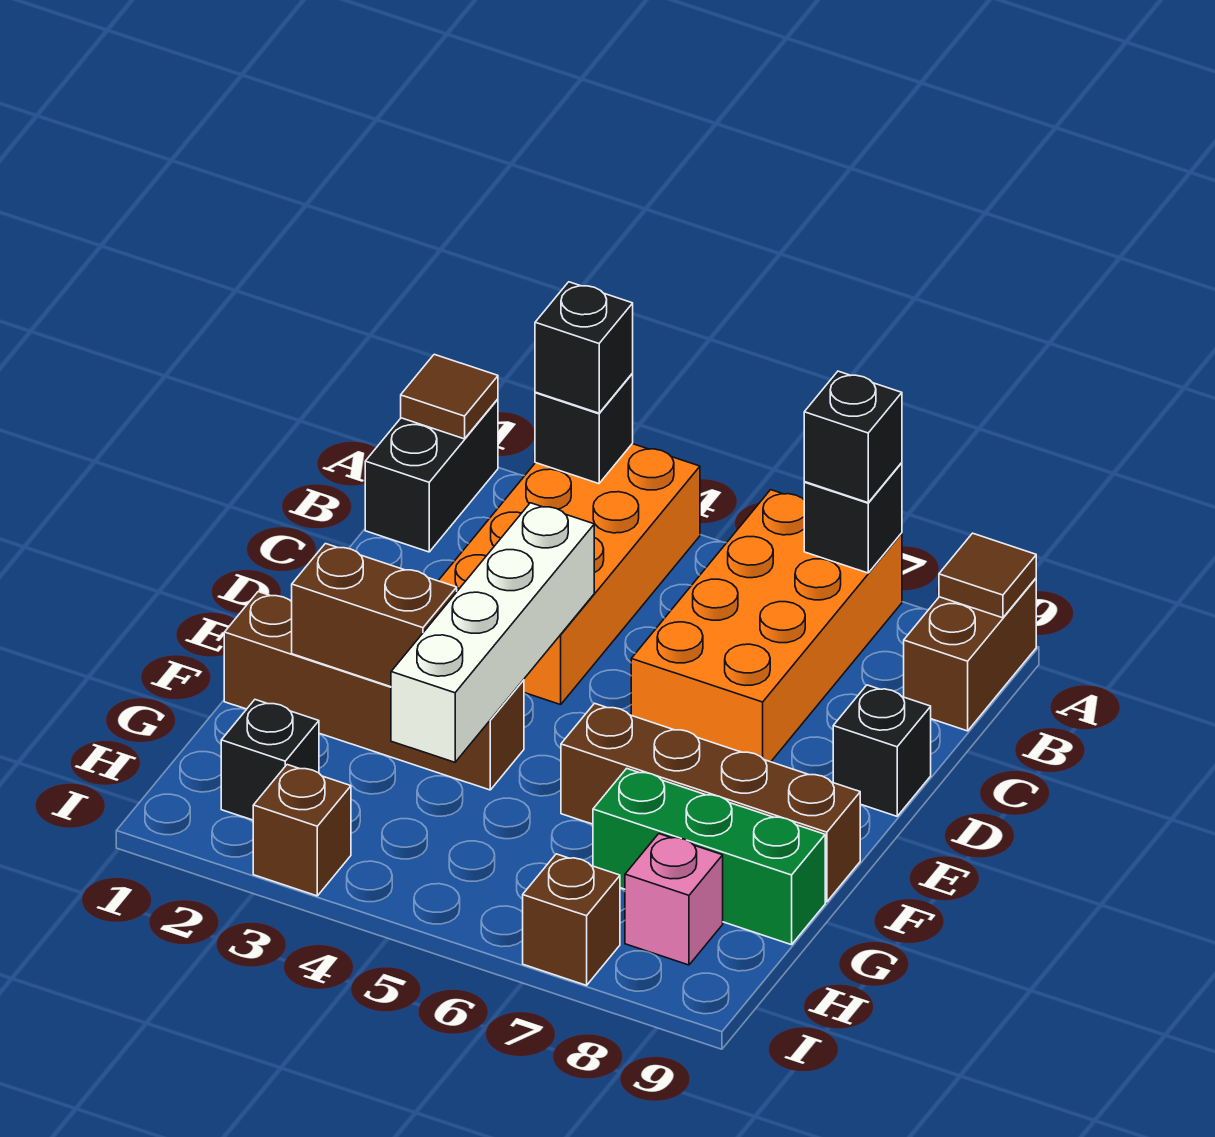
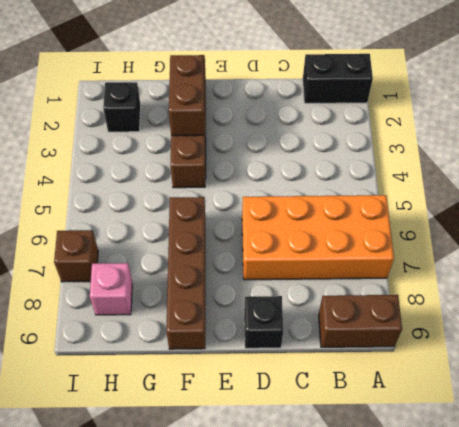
none -> orange brick A3:D4 level 1
none -> green brick G7:G9 level 1
none -> brown brick I3 level 1

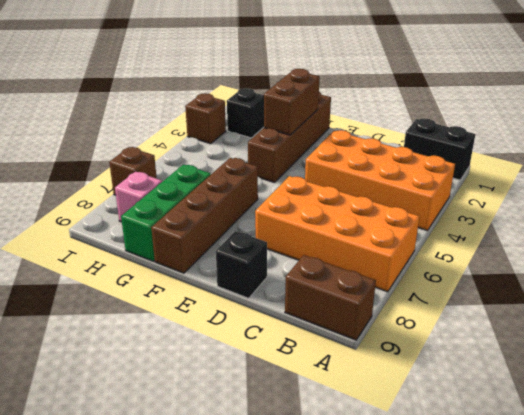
none -> brown tile A1 level 2
none -> black brick A3 level 2
none -> black brick A7 level 2

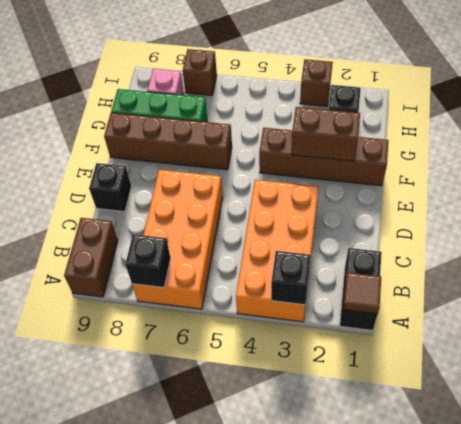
none -> brown tile A9 level 2
none -> white brick D4:G4 level 2
none -> black brick A3 level 3

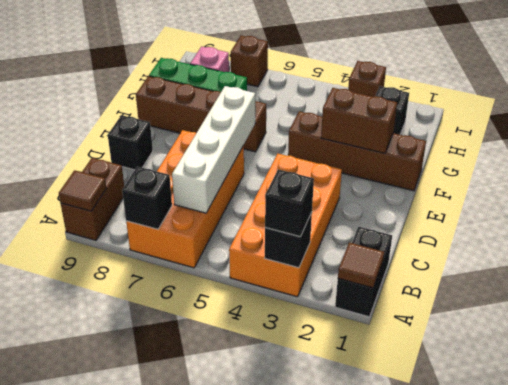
white brick B6:E6 level 2 -> white brick D4:G4 level 2
none -> black brick A7 level 3

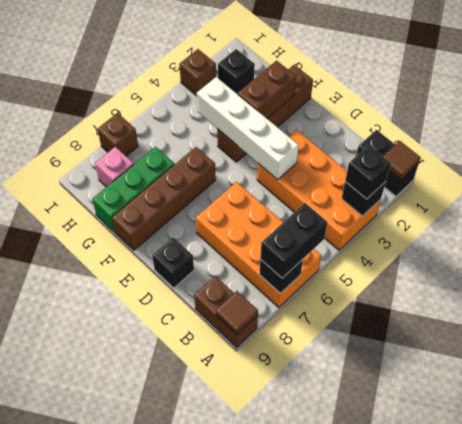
black brick A6:A7 level 3 -> black brick A7 level 3

